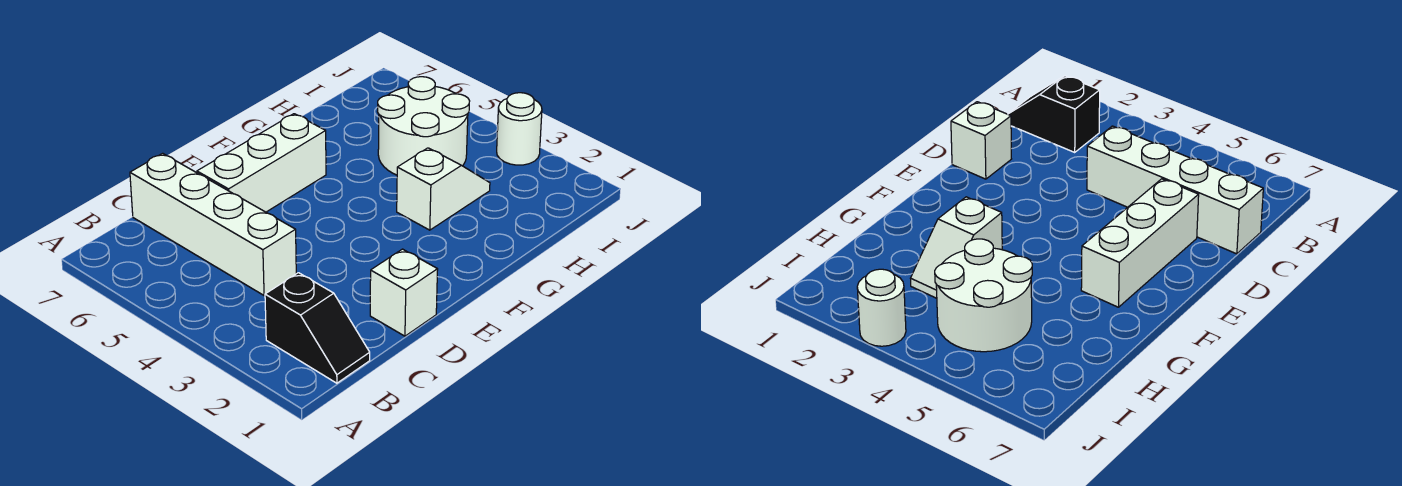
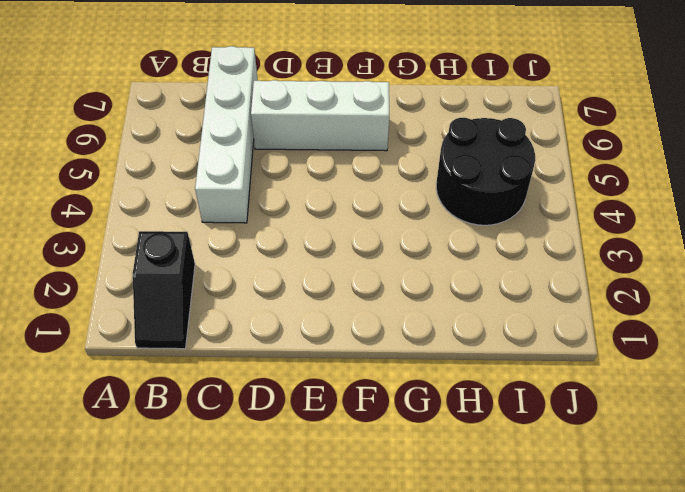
black round brick H4:I5 level 1 -> white round brick H4:I5 level 1
none -> white brick D1 level 1
none -> white slope G3:H3 level 1 top G

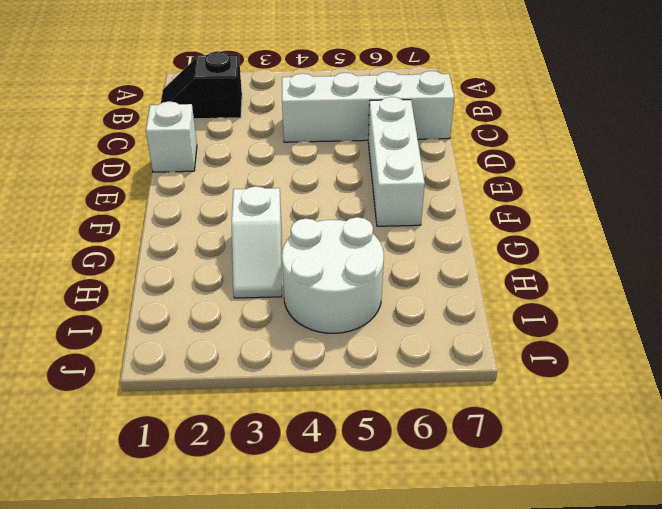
none -> white round brick J3 level 1

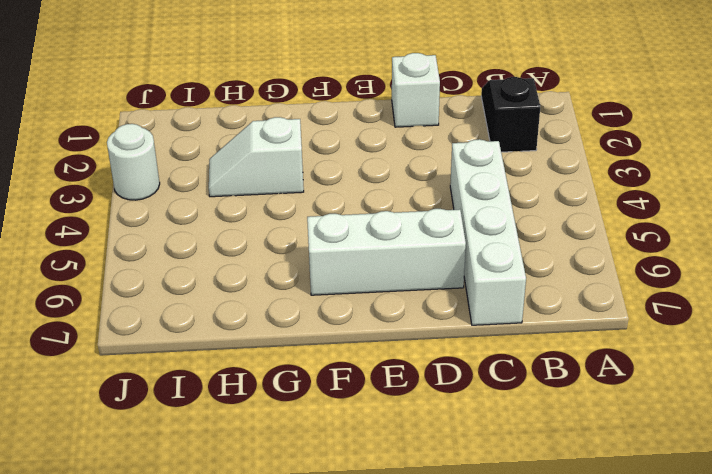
none -> white round brick H4:I5 level 1

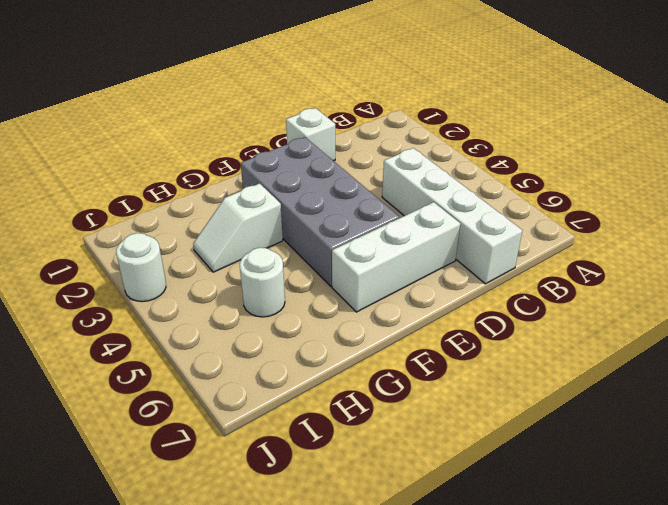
grey brick E2:F5 level 1 -> none
white round brick H5 level 1 -> white round brick H4:I5 level 1
none -> black slope B1:B2 level 1 top 2

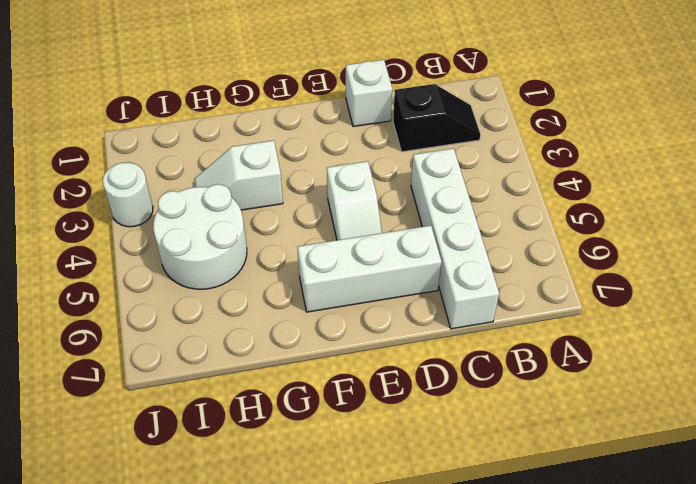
black slope B2:C2 level 1 top C -> black slope B1:B2 level 1 top 2
white slope E4:E5 level 1 top 4 -> none

